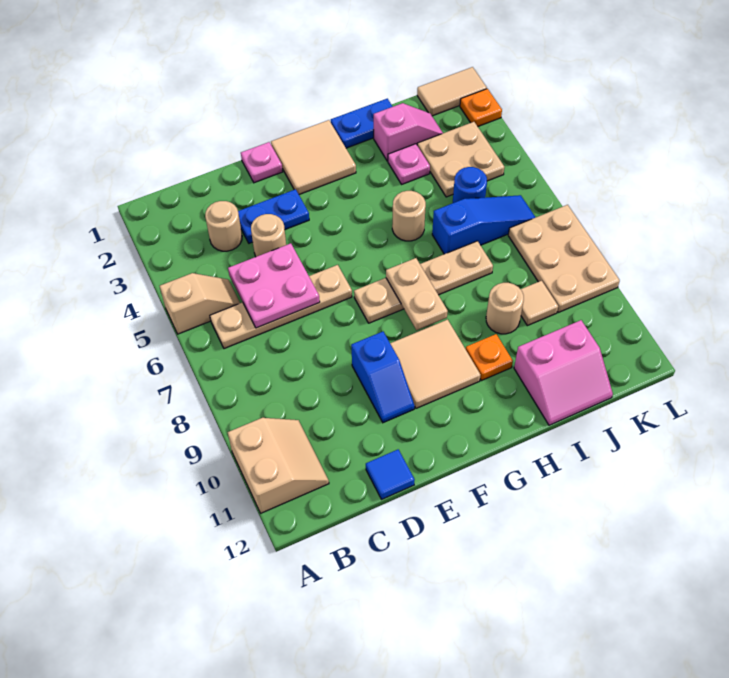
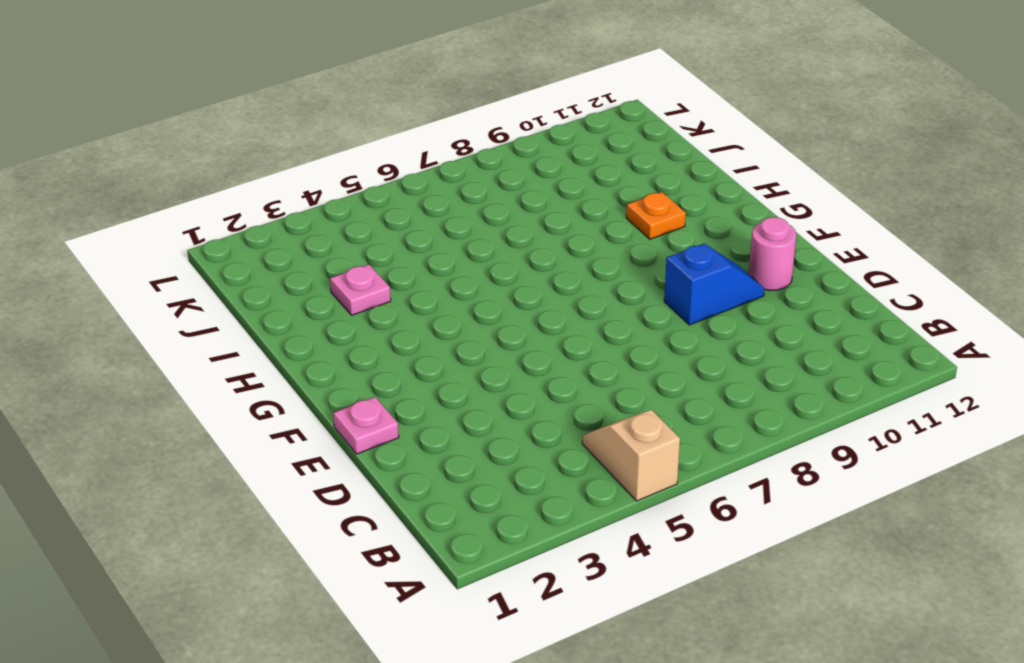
pink round brick E11 level 1 -> none
none -> tan slope A10:B11 level 1 top A
none -> tan plate B6:E6 level 1
none -> tan round brick C3 level 1

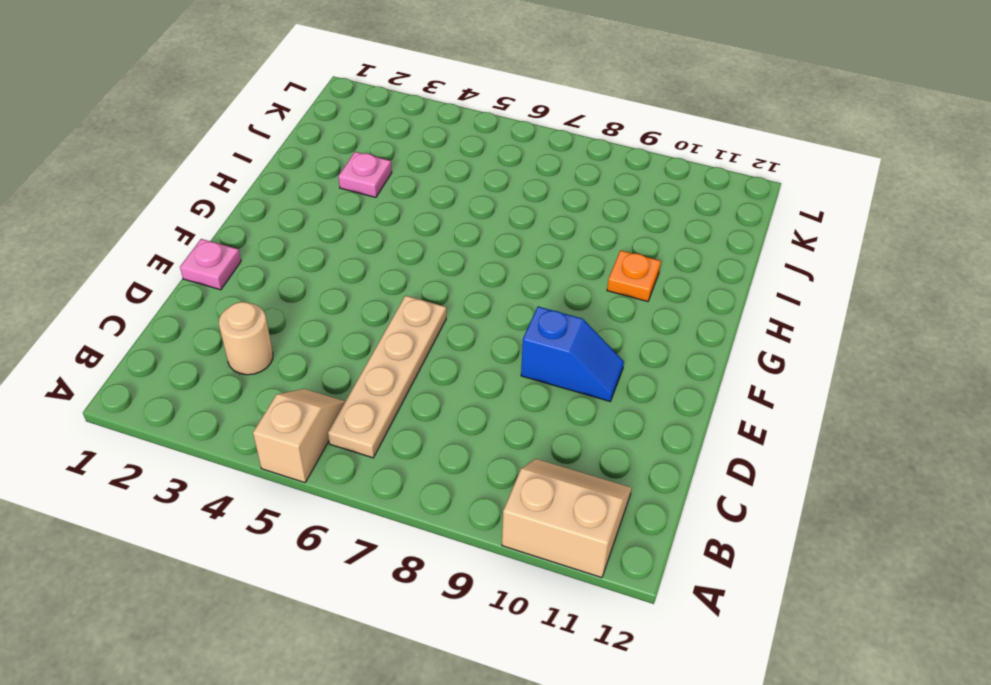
none -> blue plate D3:E3 level 1
none -> tan round brick D4 level 1
none -> blue tile D12 level 1

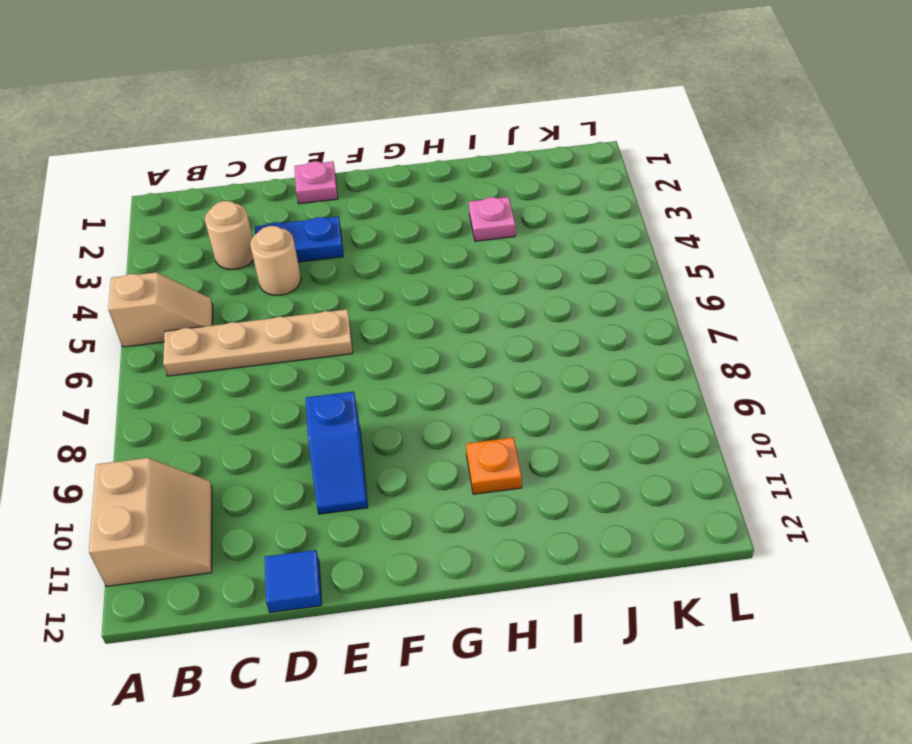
none -> tan tile F1:G2 level 1
none -> tan plate F7:I7 level 1
none -> tan tile F9:G10 level 1

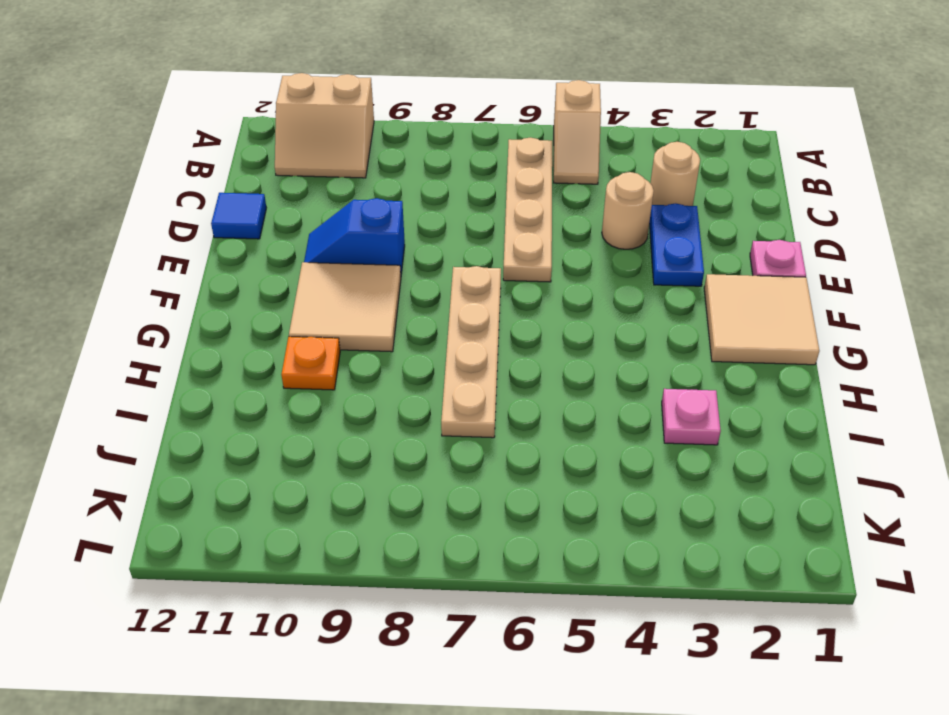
none -> blue plate H1:I1 level 1
none -> tan round brick H5 level 1
none -> pink slope I2:J2 level 1 top I

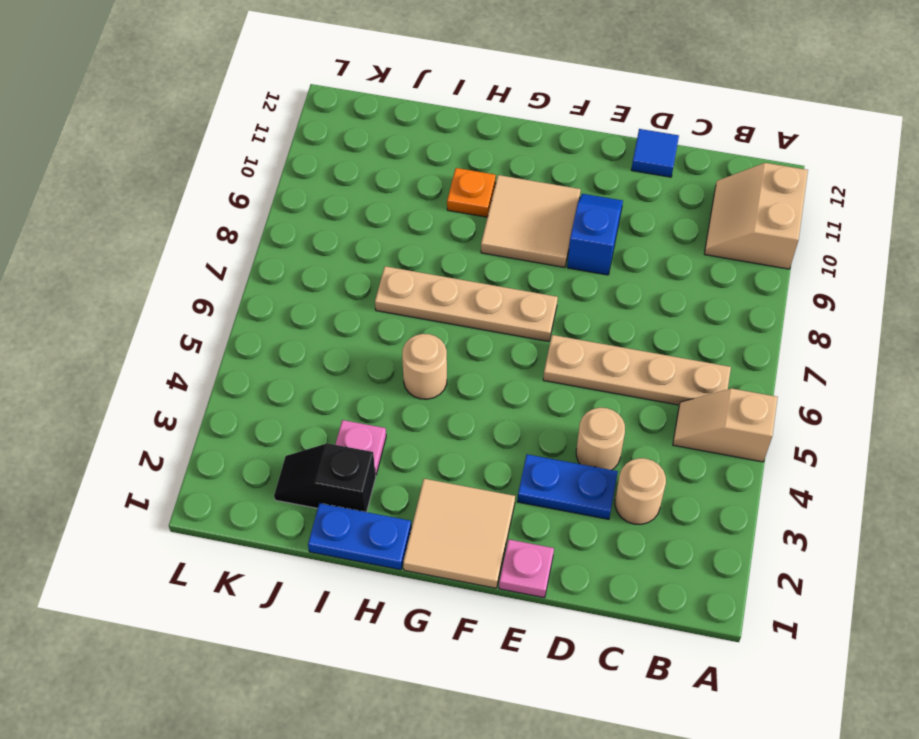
black slope I2:J2 level 1 top I -> pink slope I2:J2 level 1 top I
none -> blue slope I6:K6 level 1 top I
none -> tan round brick I9 level 1
none -> pink slope I11:J12 level 1 top 11

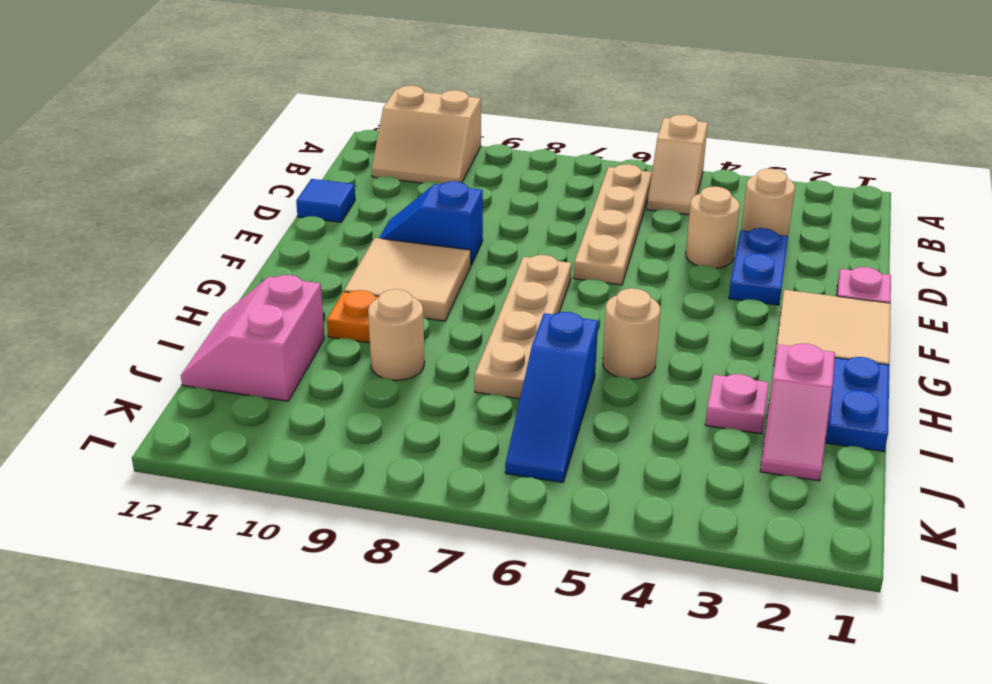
none -> tan plate J3:K4 level 1
none -> blue round brick J5 level 1
none -> tan tile J9 level 1

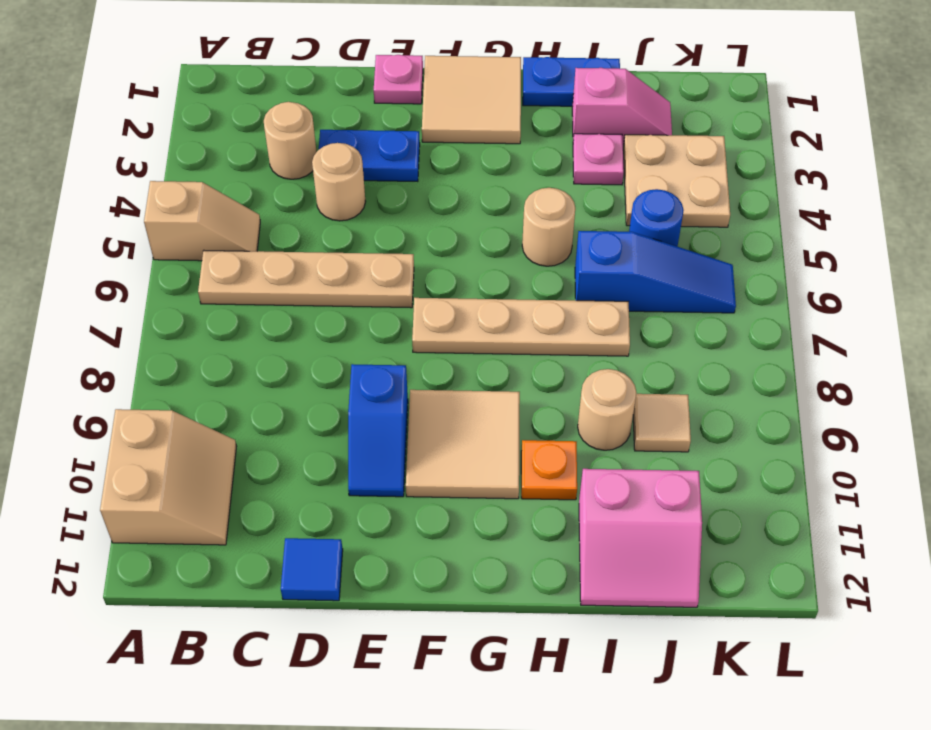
none -> tan tile K1:L1 level 1
none -> tan plate K7:L9 level 1
none -> orange plate L2 level 1

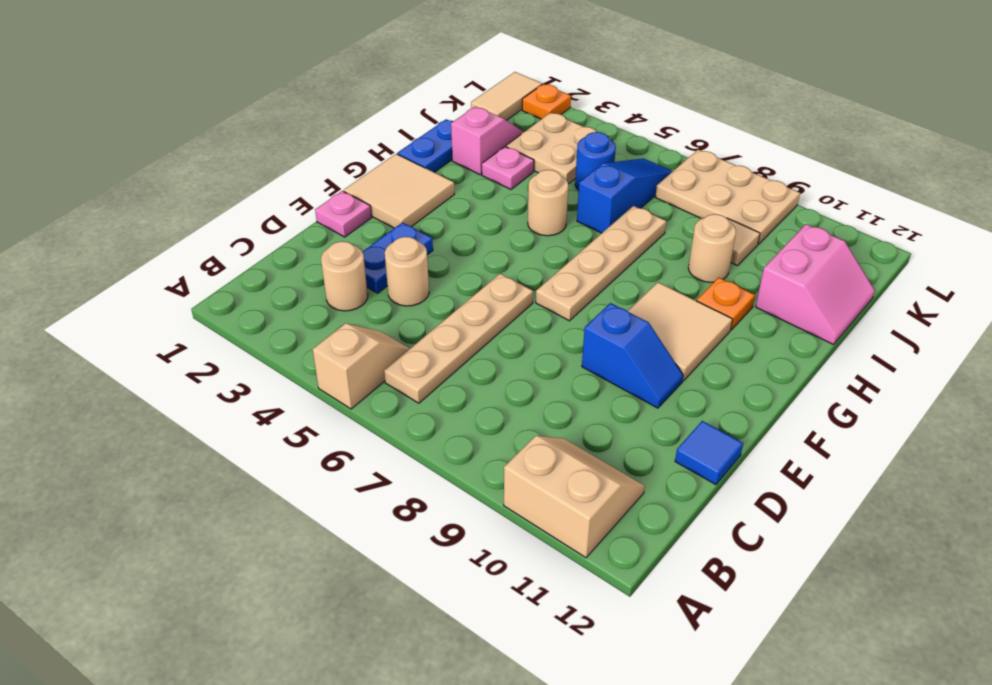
none -> pink plate C5:D6 level 2
none -> tan plate G7:G8 level 2

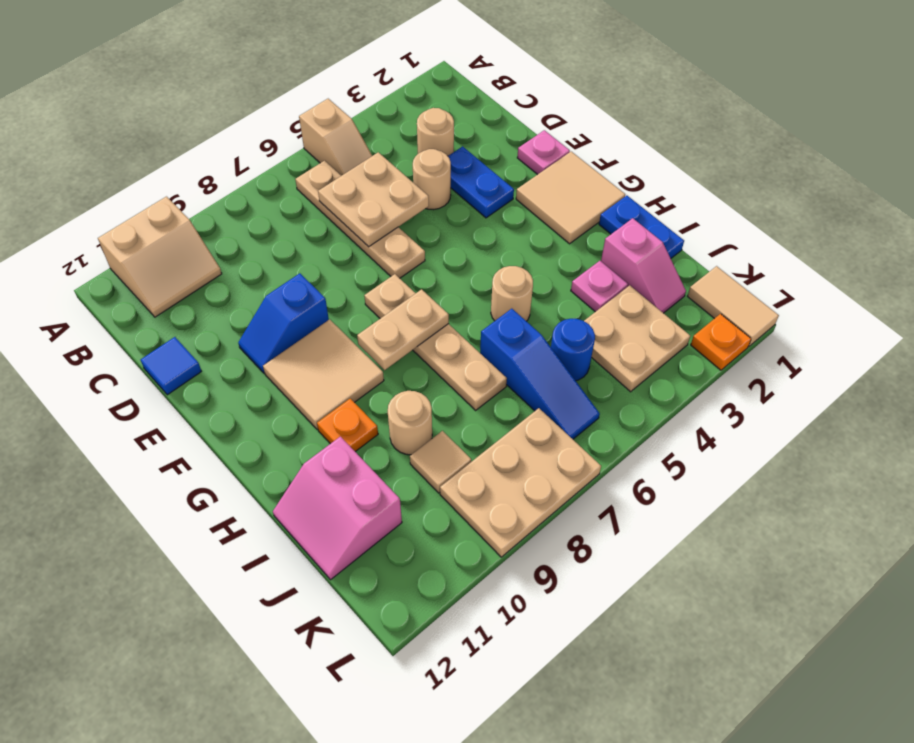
tan plate C5:D6 level 2 -> pink plate C5:D6 level 2

